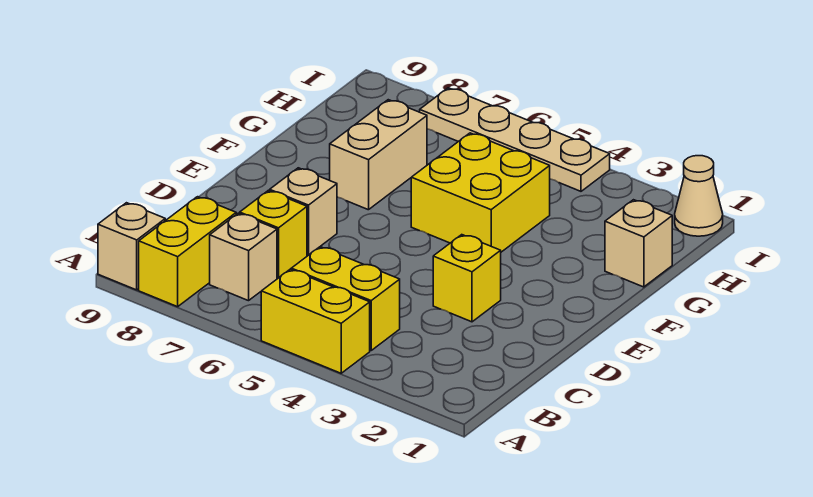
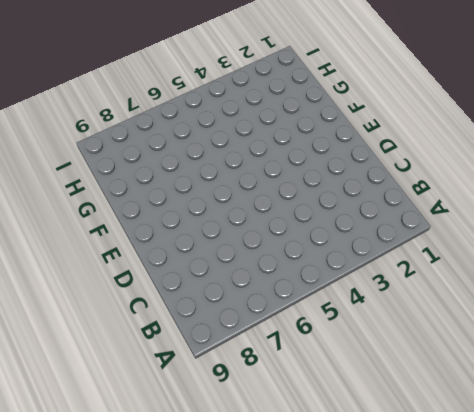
none -> yellow brick A4:A5 level 1
none -> yellow brick A8:B8 level 1
none -> tan brick A9 level 1

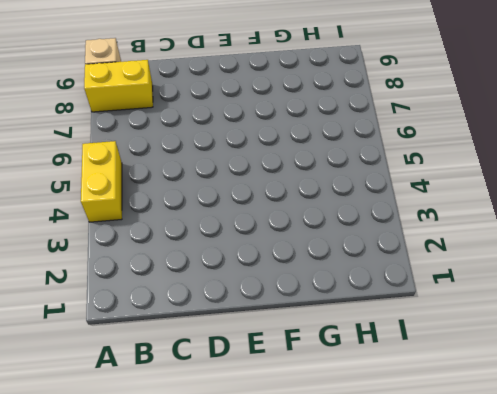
none -> yellow brick B4:B5 level 1
none -> tan brick B7 level 1
none -> yellow brick C7 level 1

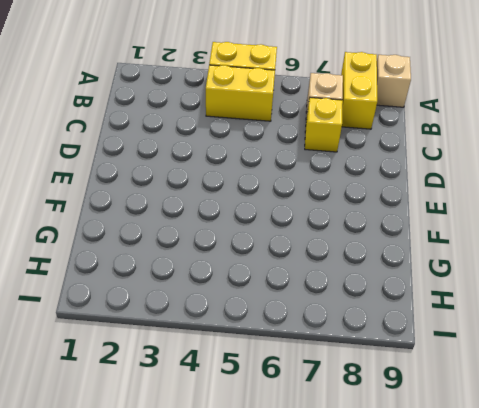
none -> yellow brick D3 level 1
none -> tan brick D7 level 1
none -> yellow brick F4:G5 level 1

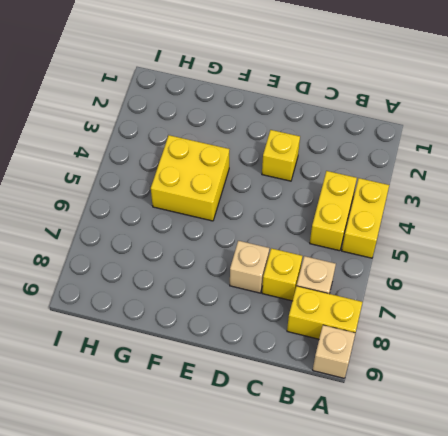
none -> tan brick F7:G7 level 1
none -> tan brick G1 level 1
none -> tan cone I1 level 1

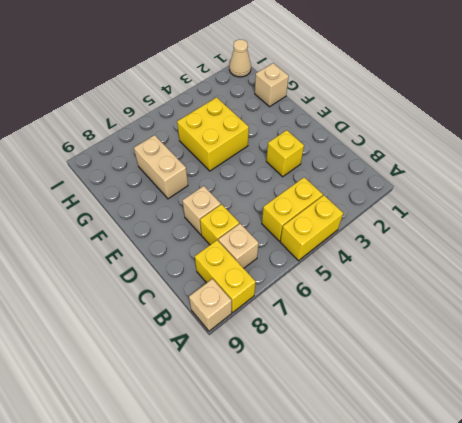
none -> tan plate I4:I7 level 1

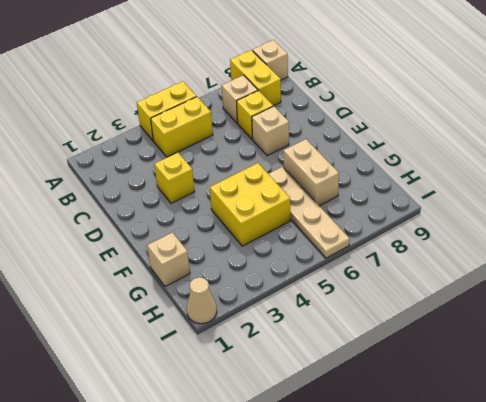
tan plate F6:I6 level 1 -> tan plate I4:I7 level 1

